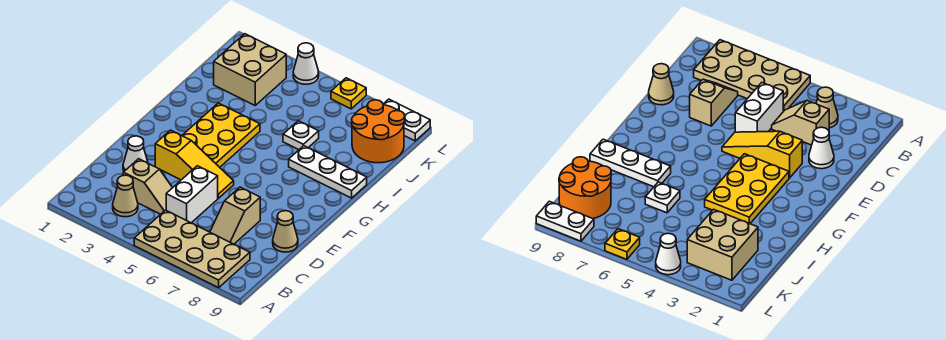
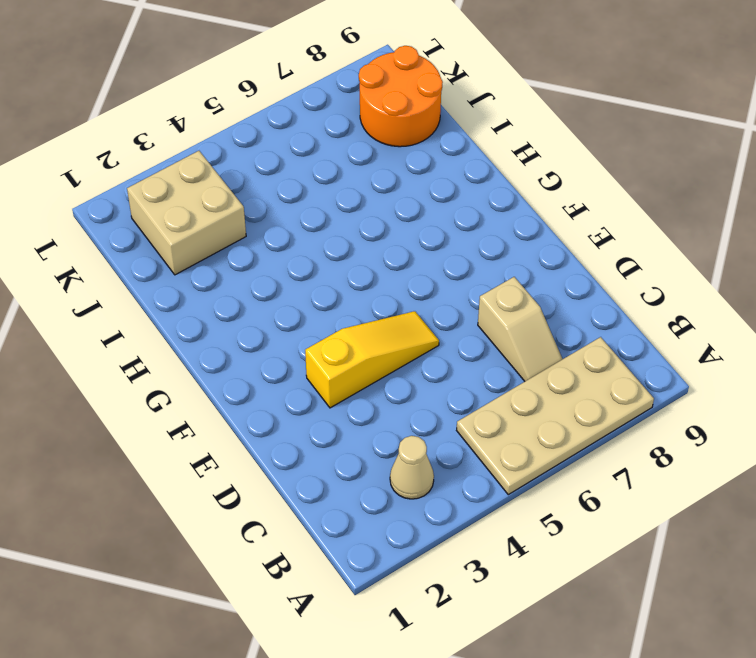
none -> tan slope C3:C4 level 1 top 3
none -> white brick C5:D5 level 1
none -> white cone D2 level 1

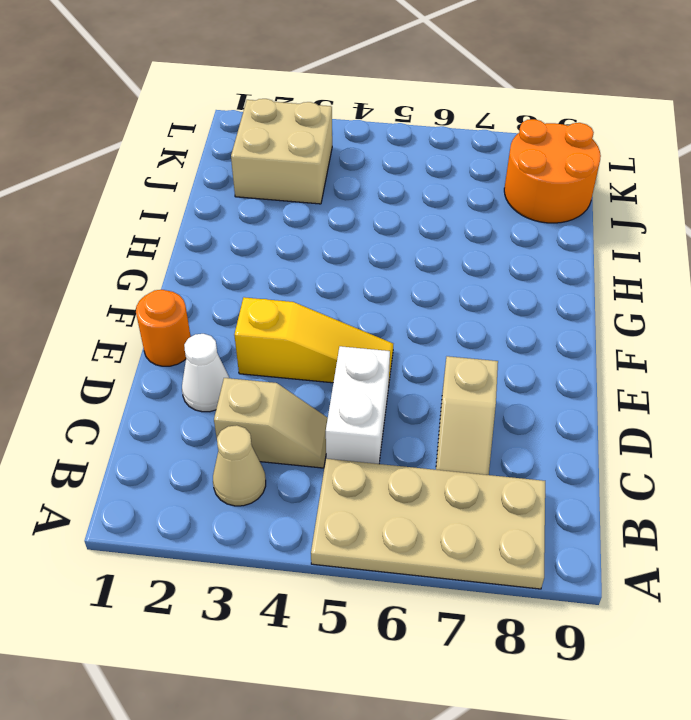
orange round brick E1 level 1 -> none
none -> tan cone D9 level 1
none -> yellow plate F3:H4 level 1
none -> white plate H7:H9 level 1

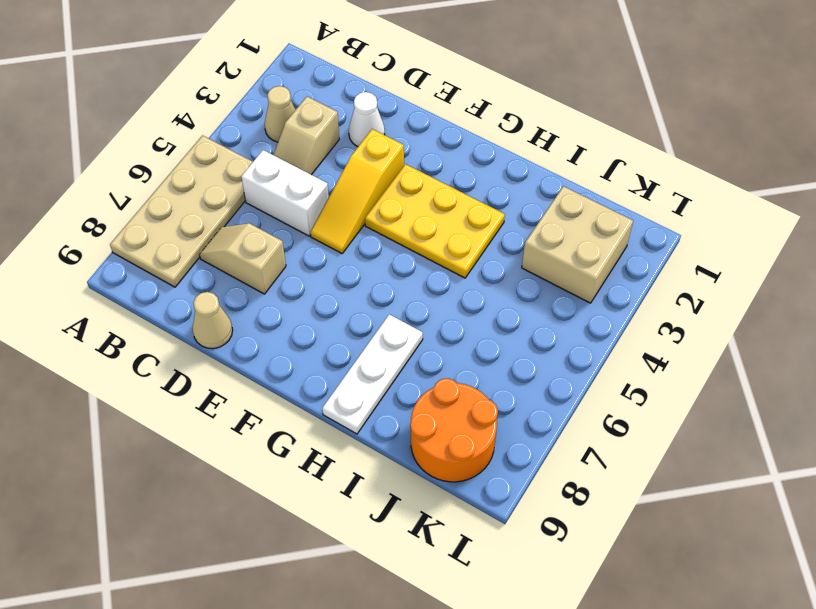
none -> white plate I6 level 1
none -> white cone L4 level 1
none -> yellow plate L6 level 1

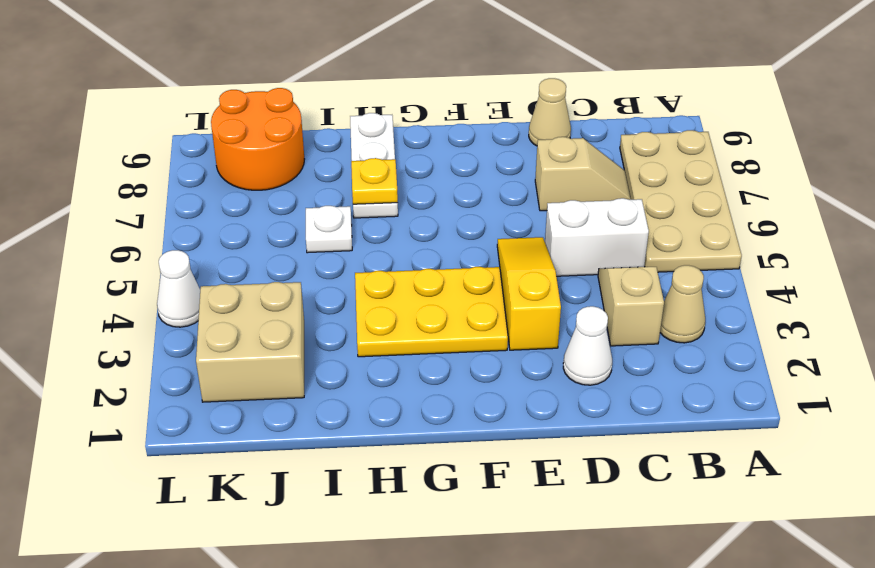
yellow plate H7 level 2 -> yellow plate L6 level 1
none -> white plate L8:L9 level 1

